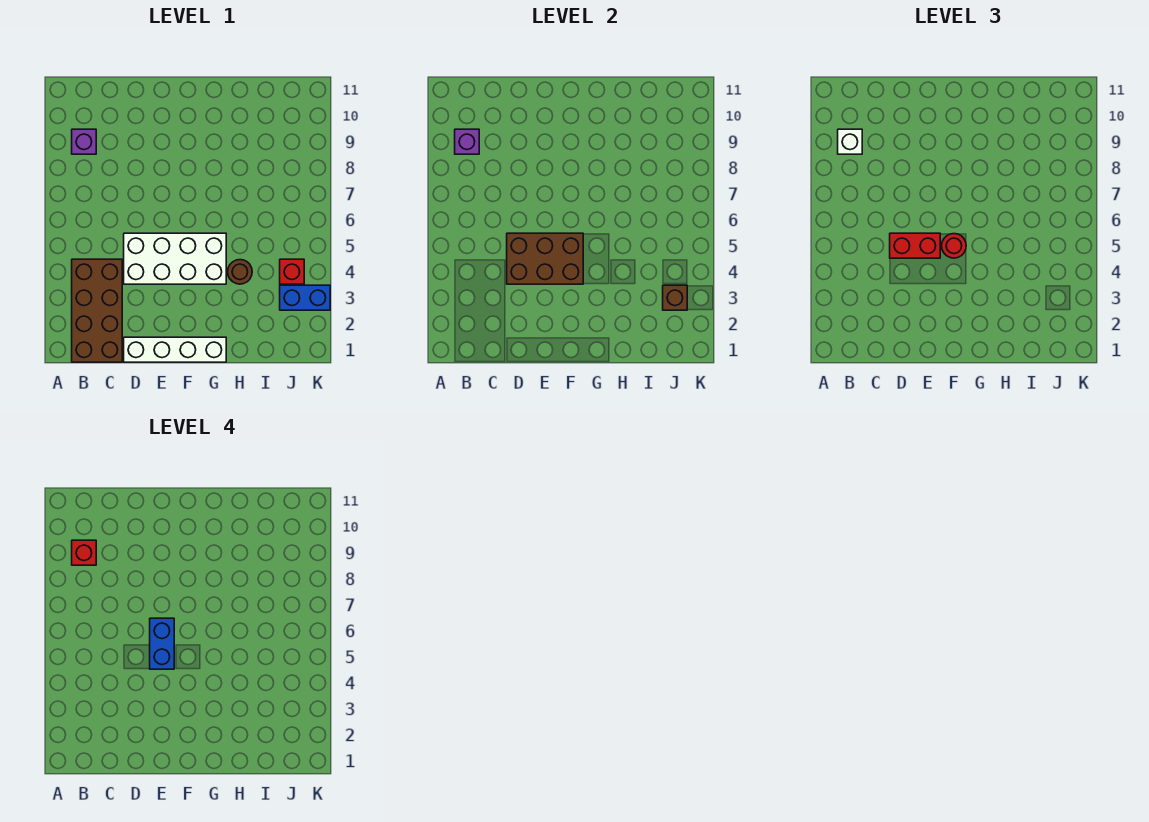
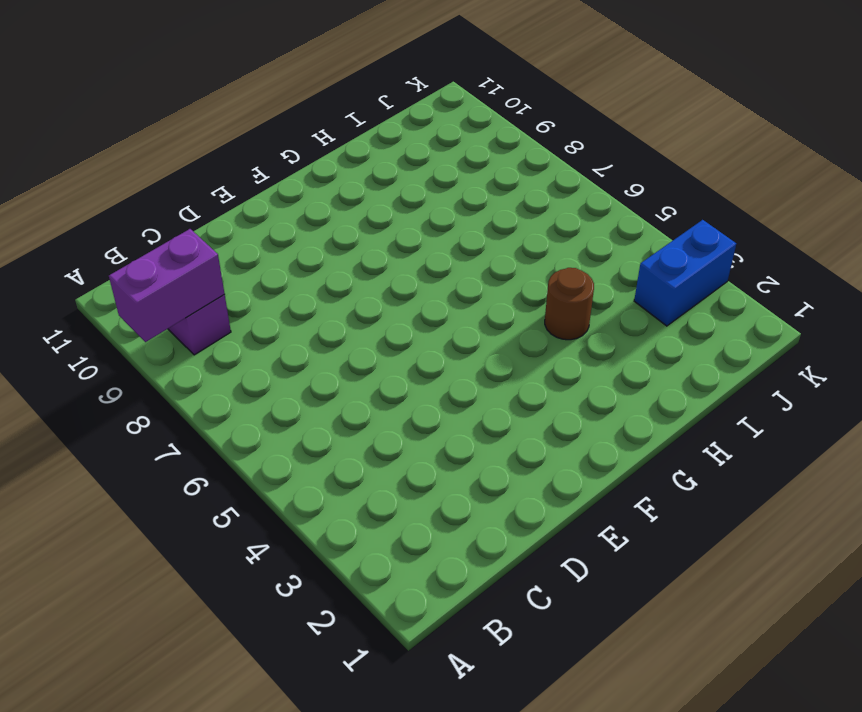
purple brick A9:B9 level 2 -> purple brick B9 level 2
none -> brown brick B1:C4 level 1
none -> white brick D1:G1 level 1
none -> white brick D4:G5 level 1

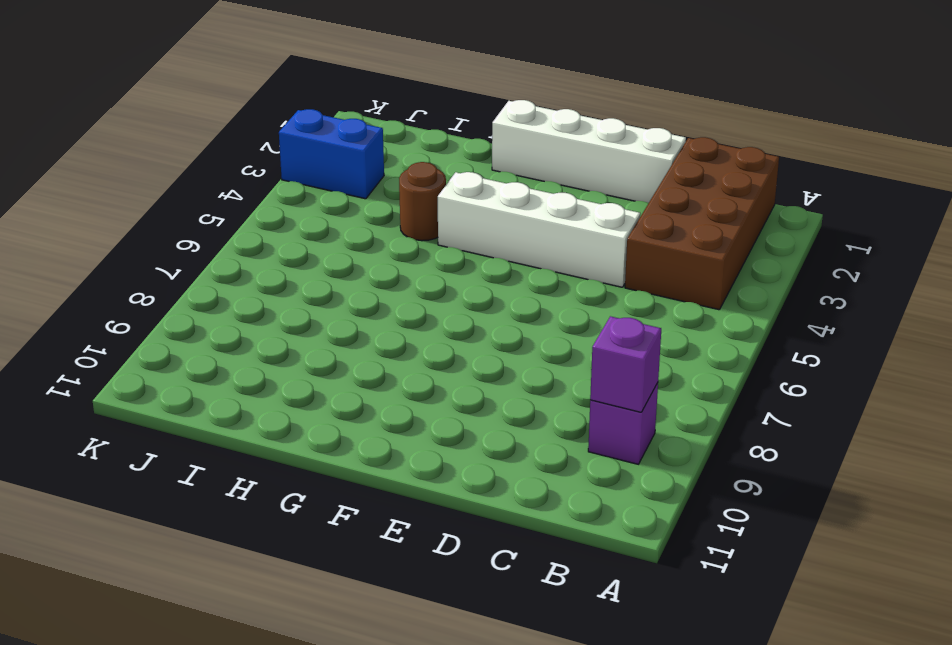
white brick D4:G4 level 1 -> white brick D4:G5 level 1
none -> red brick J4 level 1
none -> brown brick D4:F5 level 2
none -> brown brick J3 level 2

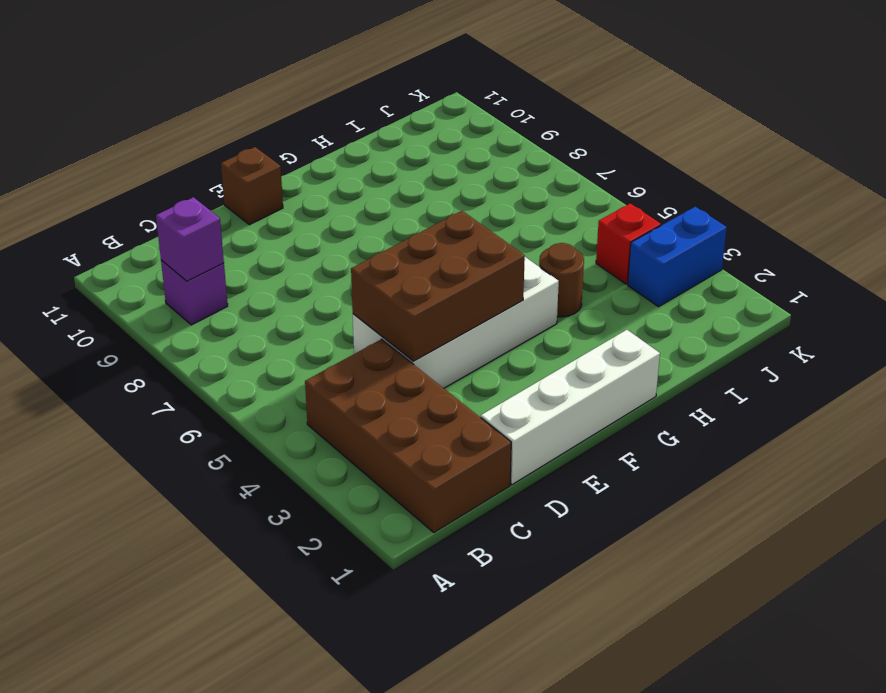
brown brick E11 level 1 -> brown brick J3 level 2
none -> white brick B9 level 3
none -> red brick D5:E5 level 3
none -> red round brick F5 level 3

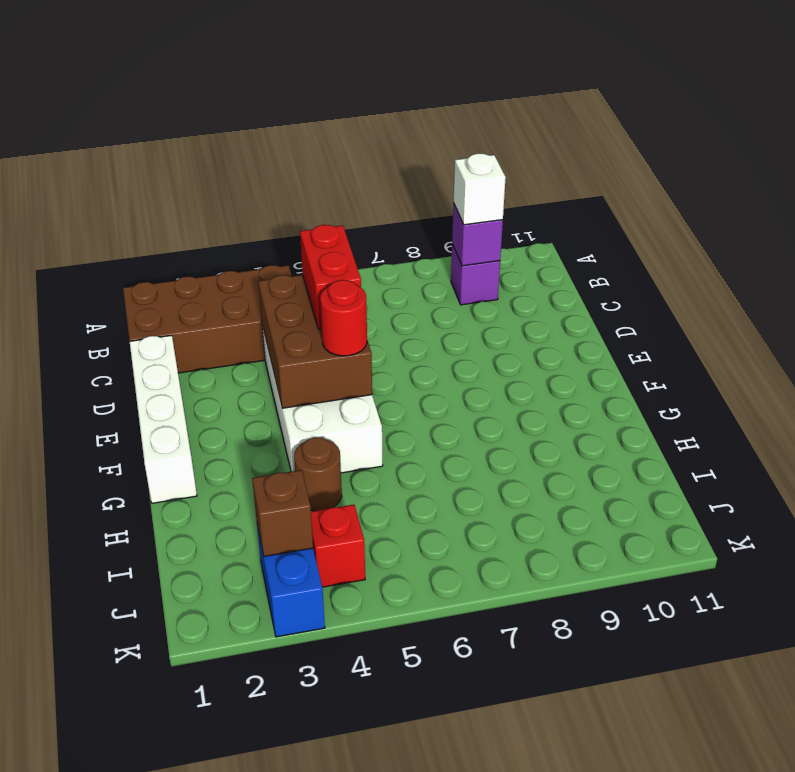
none -> red brick B9 level 4
none -> blue brick E5:E6 level 4

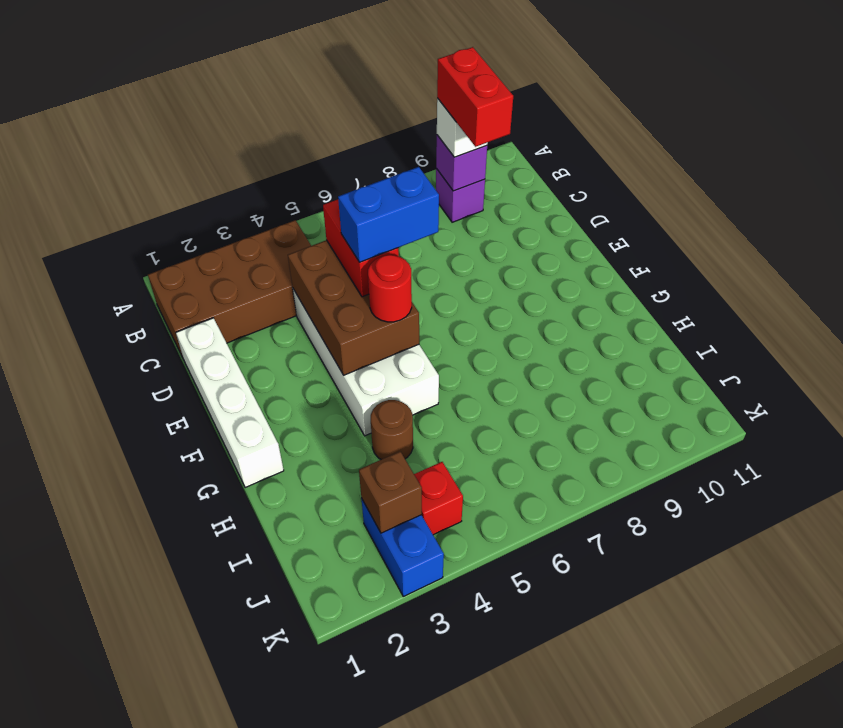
red brick B9:C9 level 4 -> red brick B9 level 4

